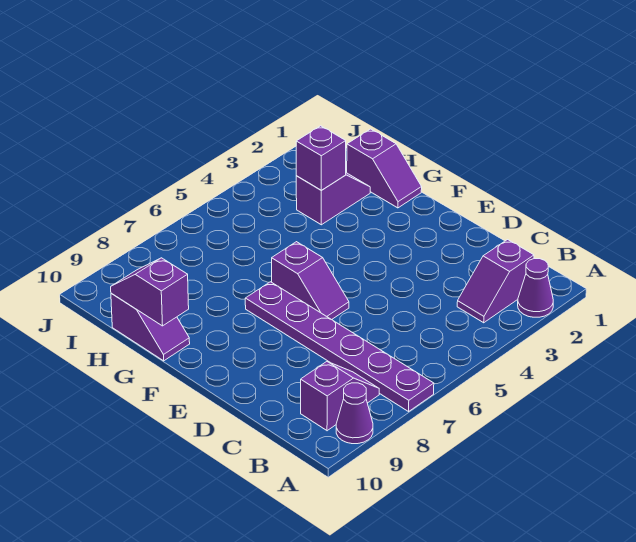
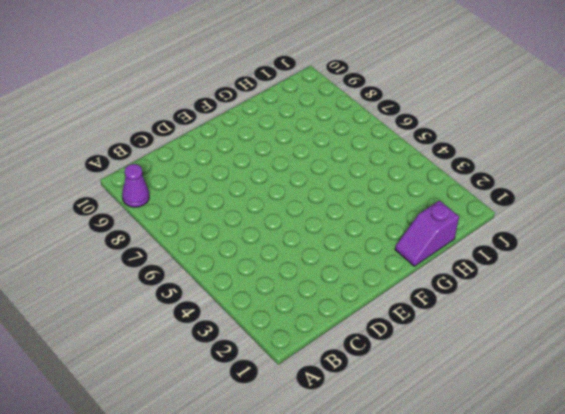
none -> purple cone A2 level 1
none -> purple plate A7:F7 level 1

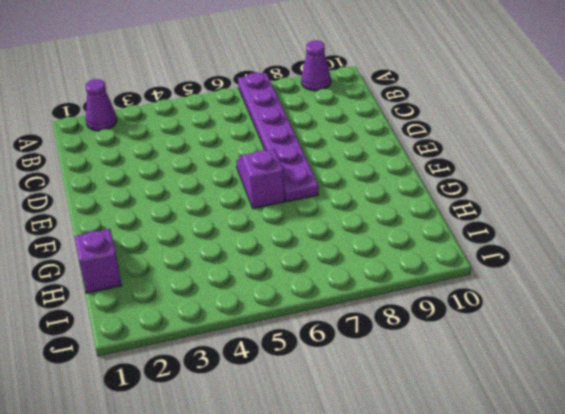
none -> purple slope B2:B3 level 1 top 2
none -> purple slope B8:B9 level 1 top 9

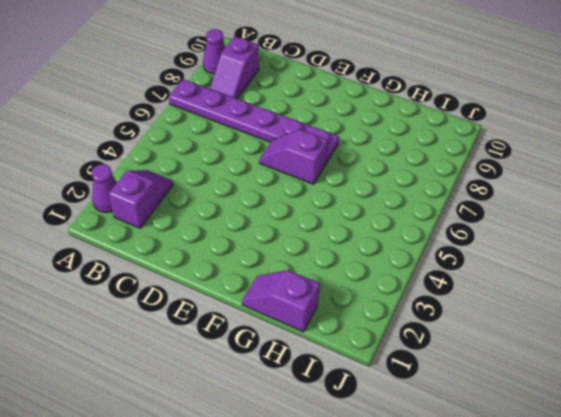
none -> purple slope G10:H10 level 1 top H
none -> purple slope H2:H3 level 1 top 3

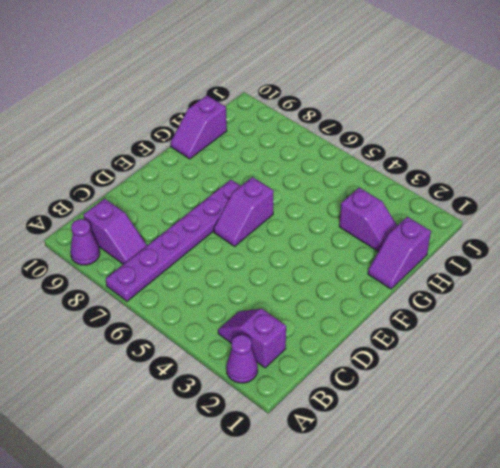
none -> purple slope G10:H10 level 2 top G
none -> purple brick H3 level 2

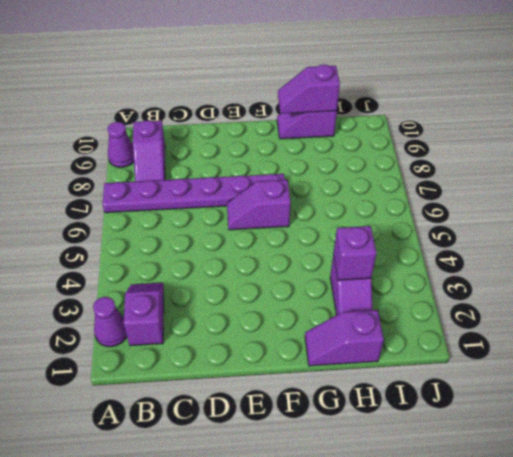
purple slope G10:H10 level 2 top H -> purple slope G10:H10 level 2 top G

